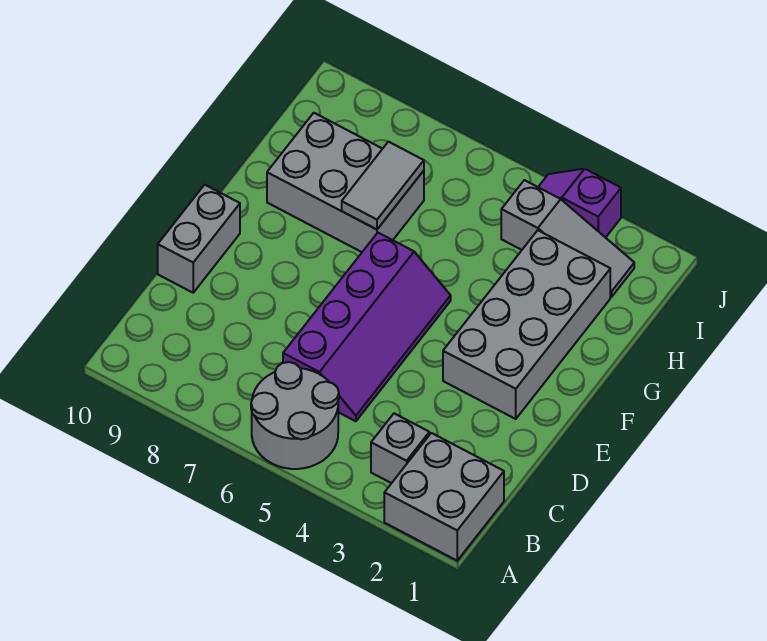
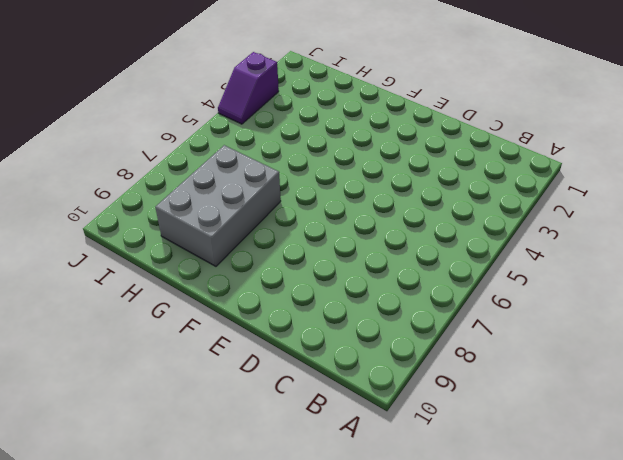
none -> grey brick A1:B2 level 1
none -> grey round brick A5:B6 level 1

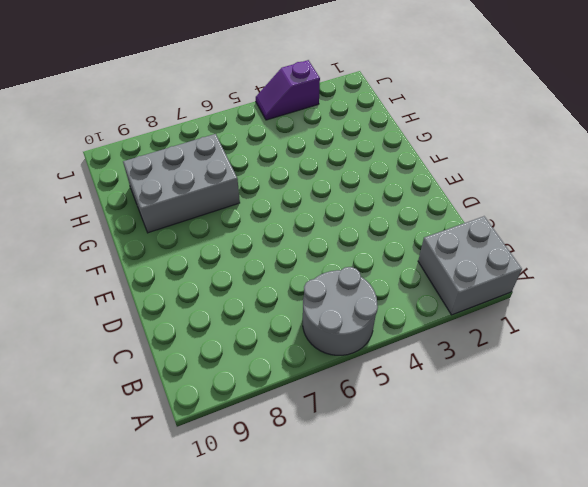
none -> grey brick B3 level 1
none -> purple slope C5:F6 level 1 top 6

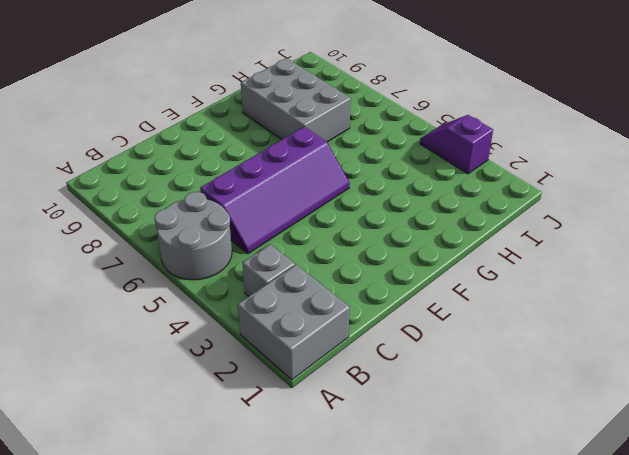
none -> grey brick D10:E10 level 1
none -> grey brick E2:H3 level 1

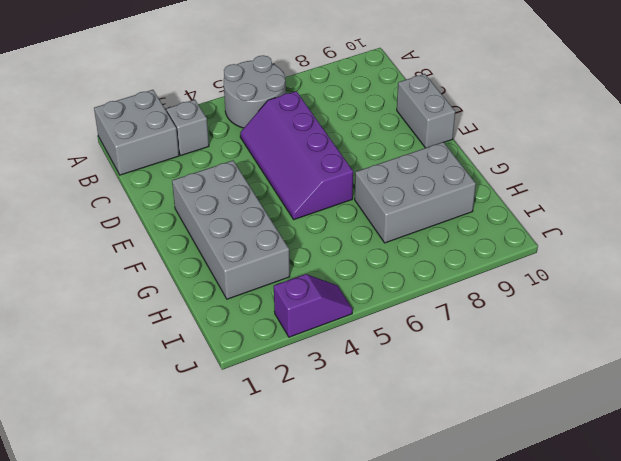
none -> grey slope I2:I4 level 1 top 4
none -> grey tile G7:H7 level 2

